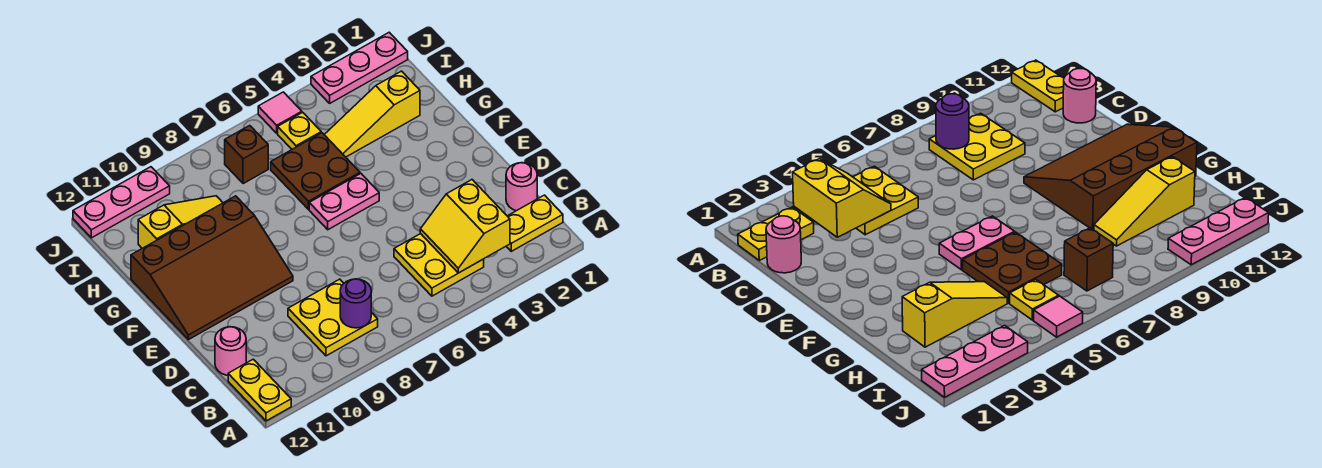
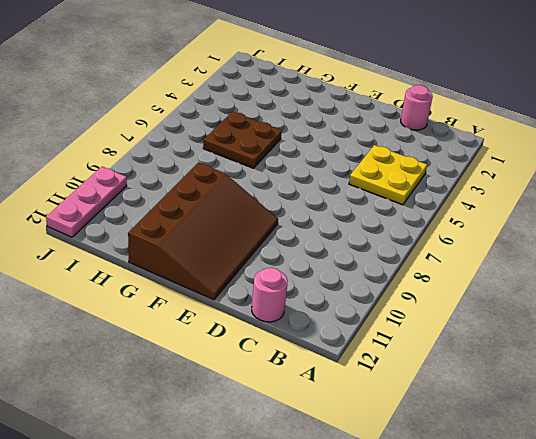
none -> yellow plate A12:B12 level 1
none -> yellow plate B1:B2 level 1
none -> yellow plate B8:C9 level 1

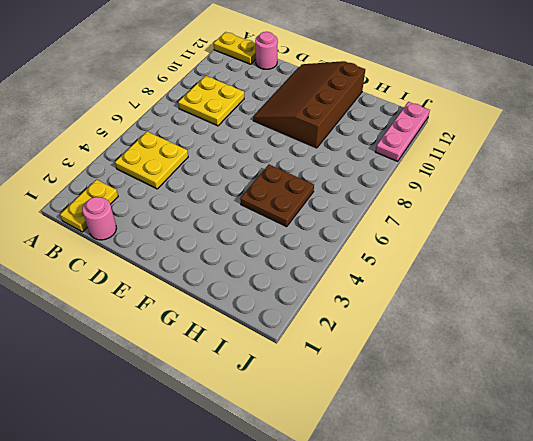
none -> pink plate F5:F6 level 1
none -> yellow slope H2:H4 level 1 top 2
none -> yellow slope H9:H11 level 1 top 11

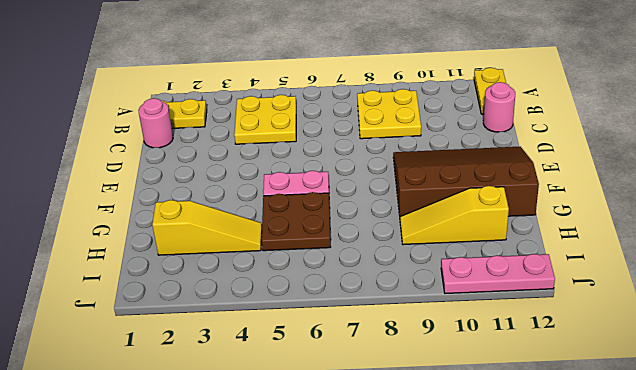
none -> yellow plate I5 level 1
none -> brown brick I7 level 1
none -> pink plate J1:J3 level 1

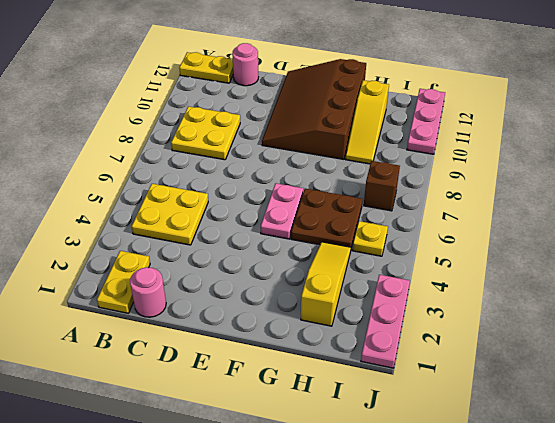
none -> pink tile J5 level 1
none -> yellow slope B3:C4 level 2 top 3
none -> purple round brick B8 level 2

